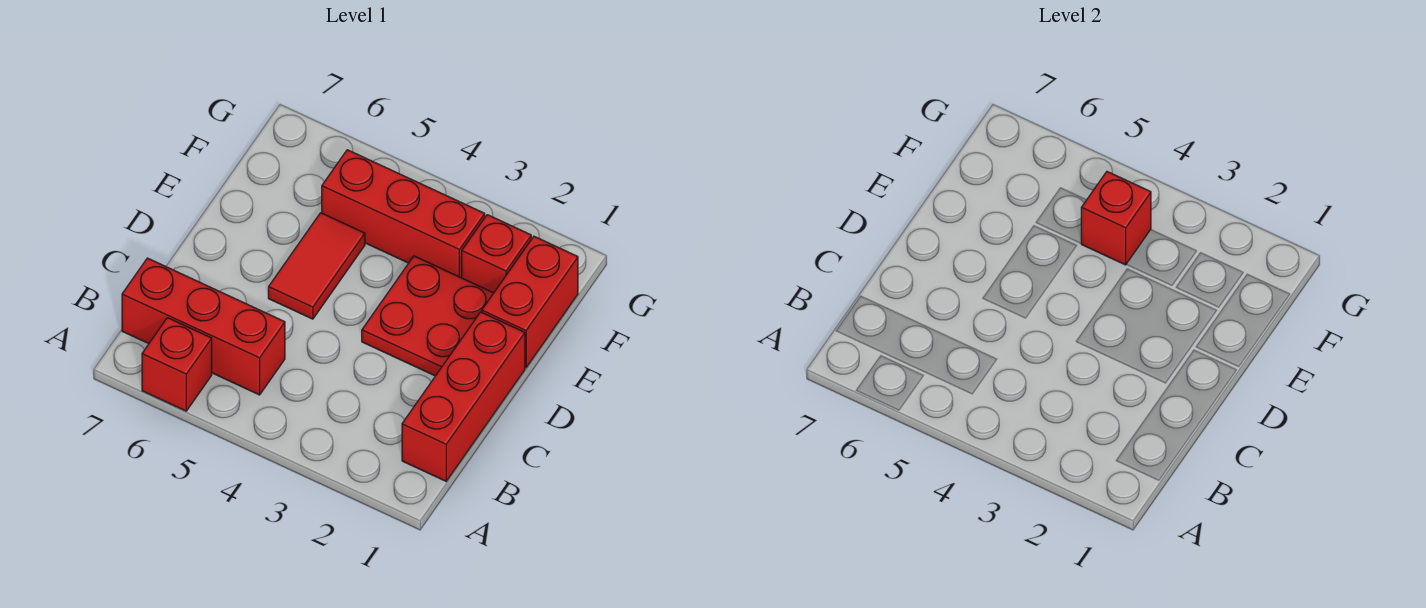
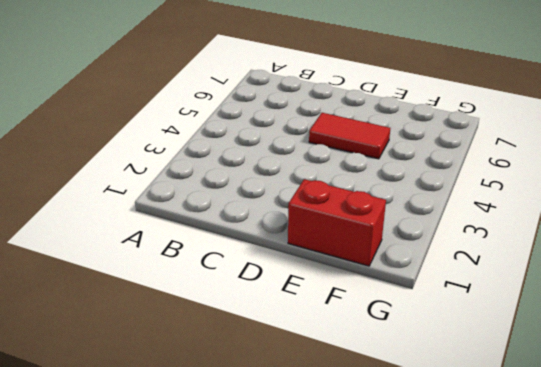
none -> red brick A6 level 1
none -> red brick B1:D1 level 1

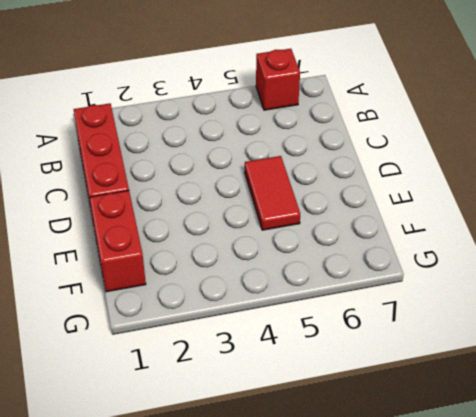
none -> red brick B5:B7 level 1
none -> red plate D2:E3 level 1

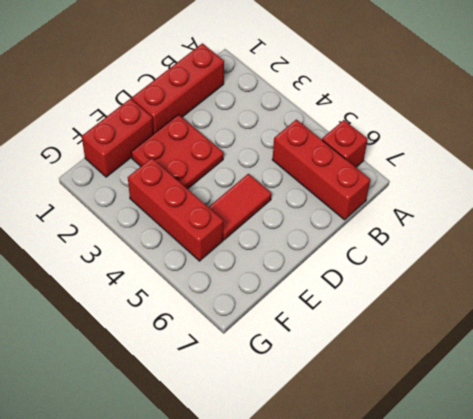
none -> red brick F2 level 1
none -> red brick F4 level 2

